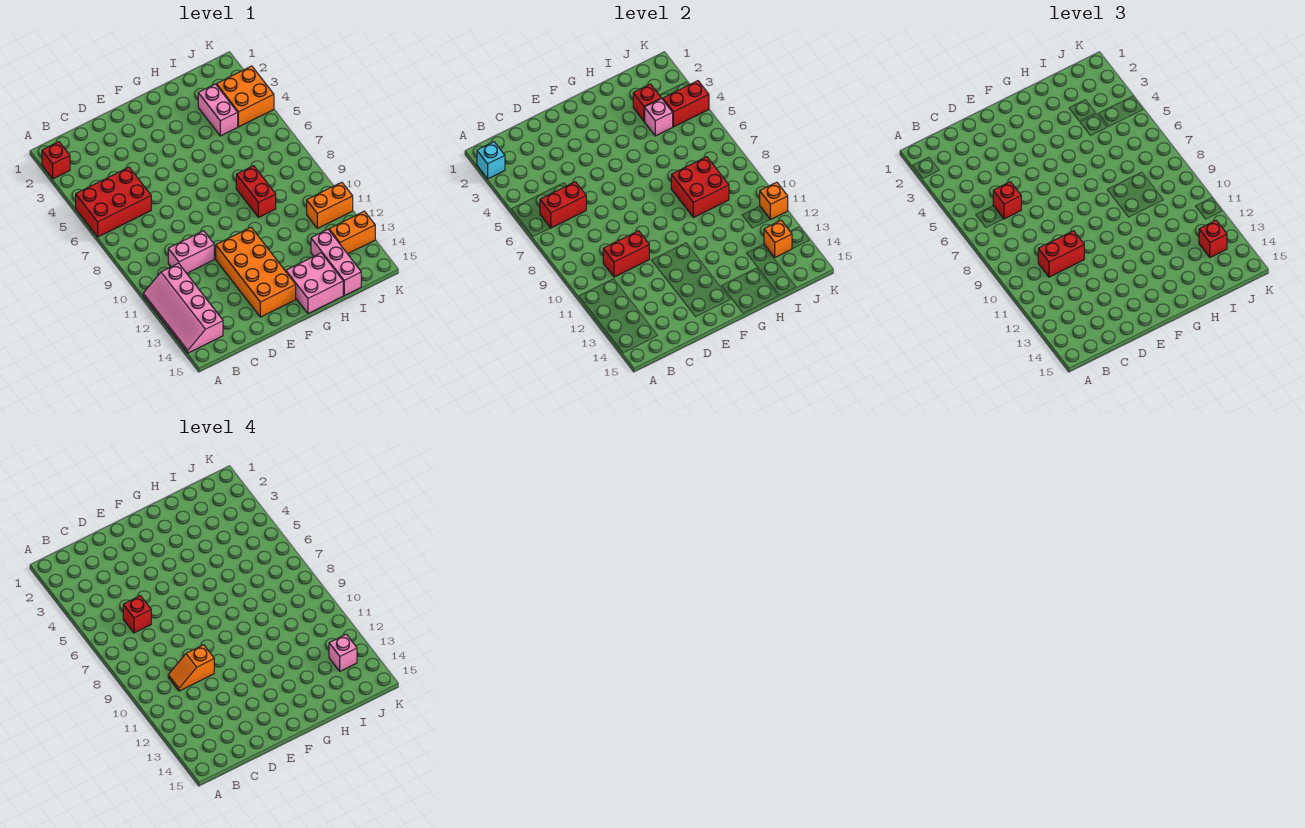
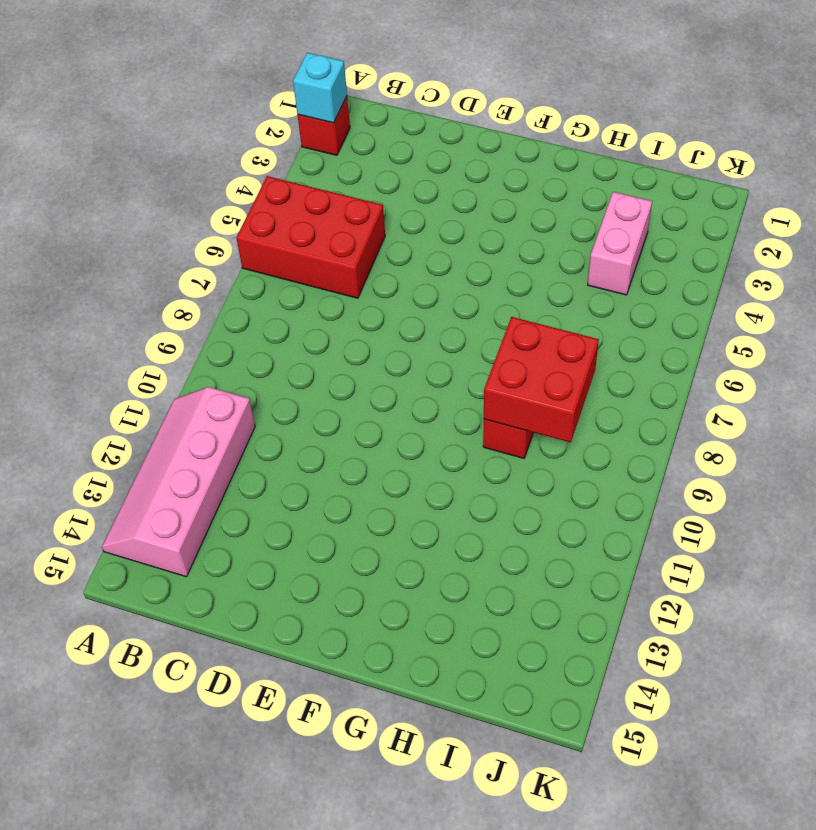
none -> pink brick C10:D10 level 1
none -> orange brick E11:F14 level 1
none -> pink brick G14:H15 level 1

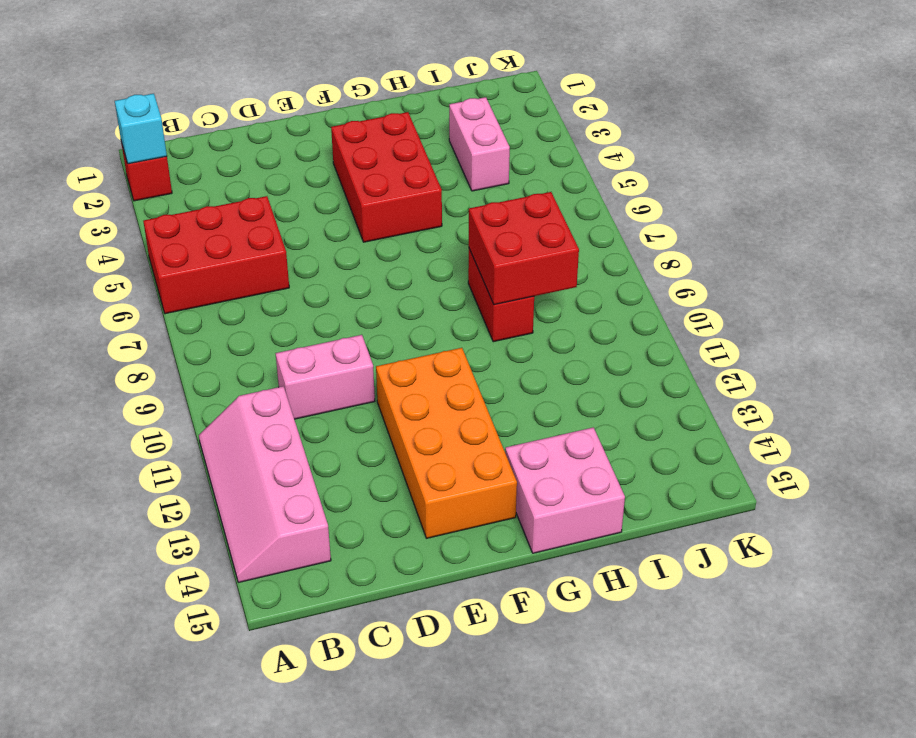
red brick F3:G5 level 1 -> none
none -> pink brick I13:I15 level 1
none -> orange brick J3:K4 level 1
none -> orange brick J11:K11 level 1

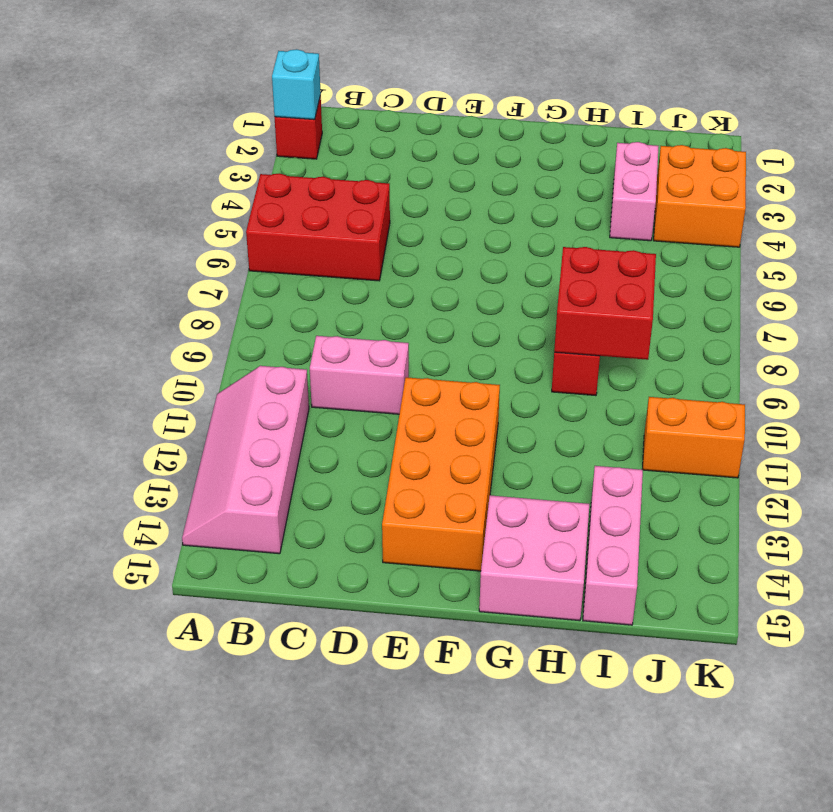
none -> orange brick J13:K13 level 1
none -> red brick B6:C6 level 2
none -> red brick C10:D10 level 2

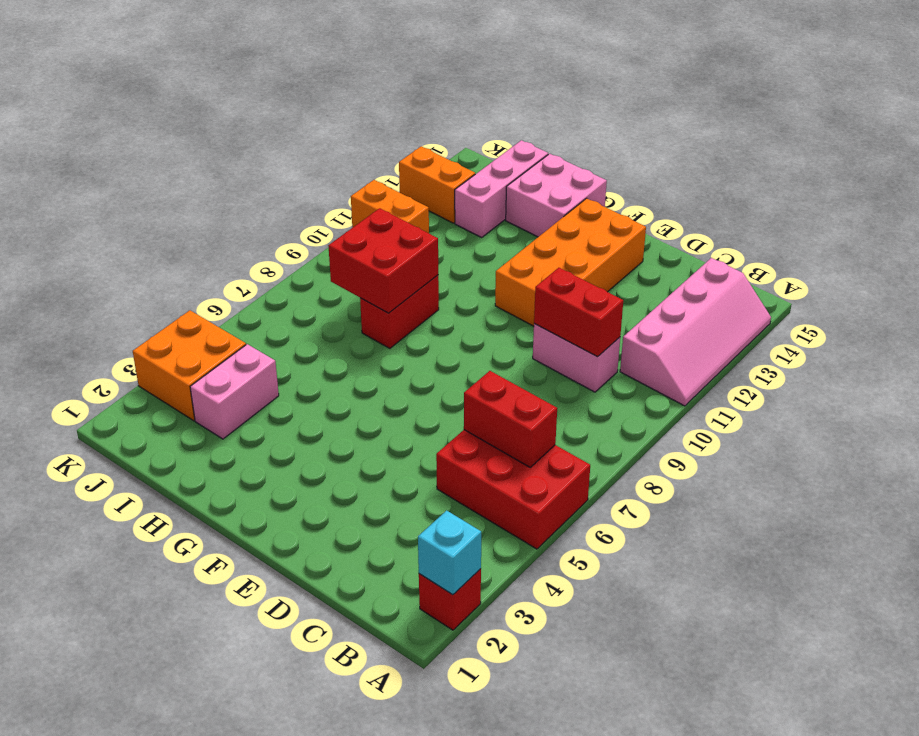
none -> red brick I3 level 2
none -> pink brick I4 level 2
none -> red brick J4:K4 level 2

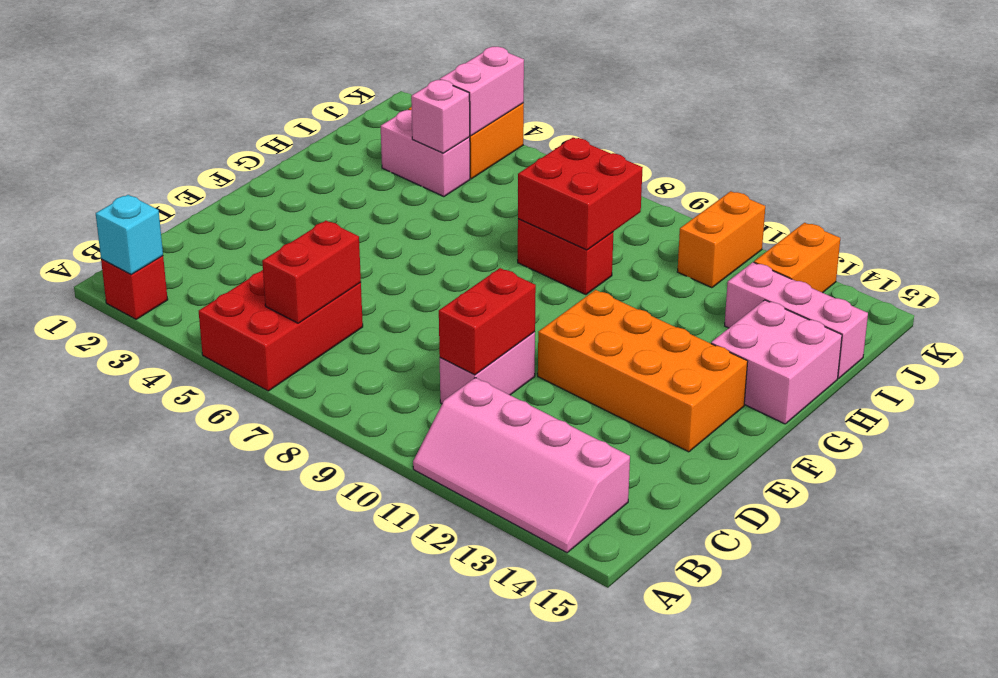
pink brick J4:K4 level 2 -> red brick J4:K4 level 2
none -> red brick I3 level 2
none -> orange brick J13 level 2
none -> orange brick K11 level 2

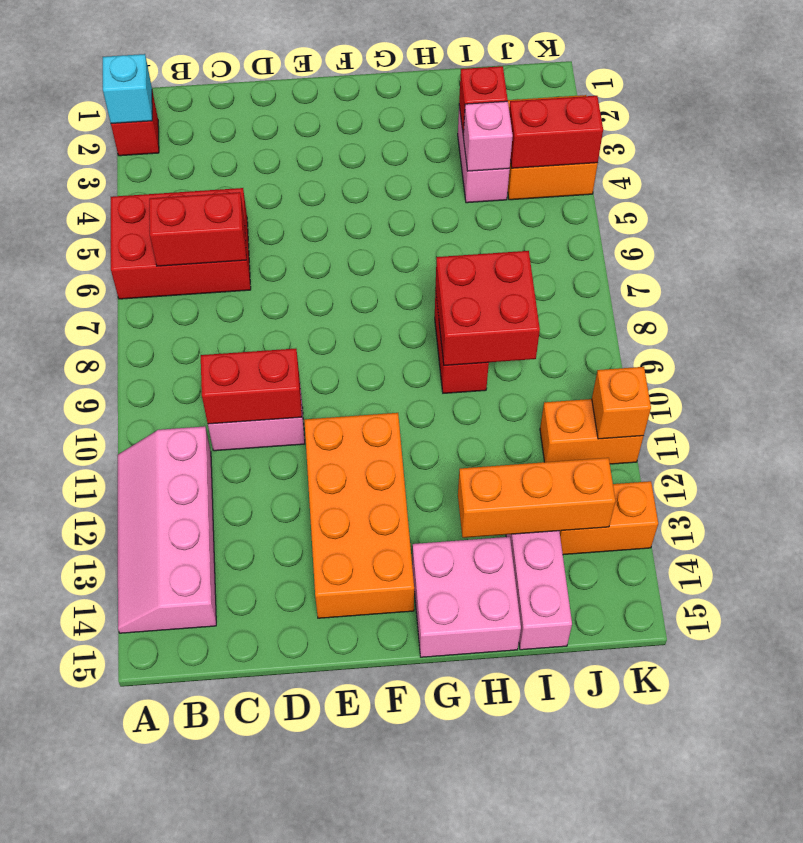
orange brick H13:J13 level 2 -> orange brick J13 level 2
none -> red brick C6 level 3
none -> red brick C10:D10 level 3
none -> red brick J13 level 3

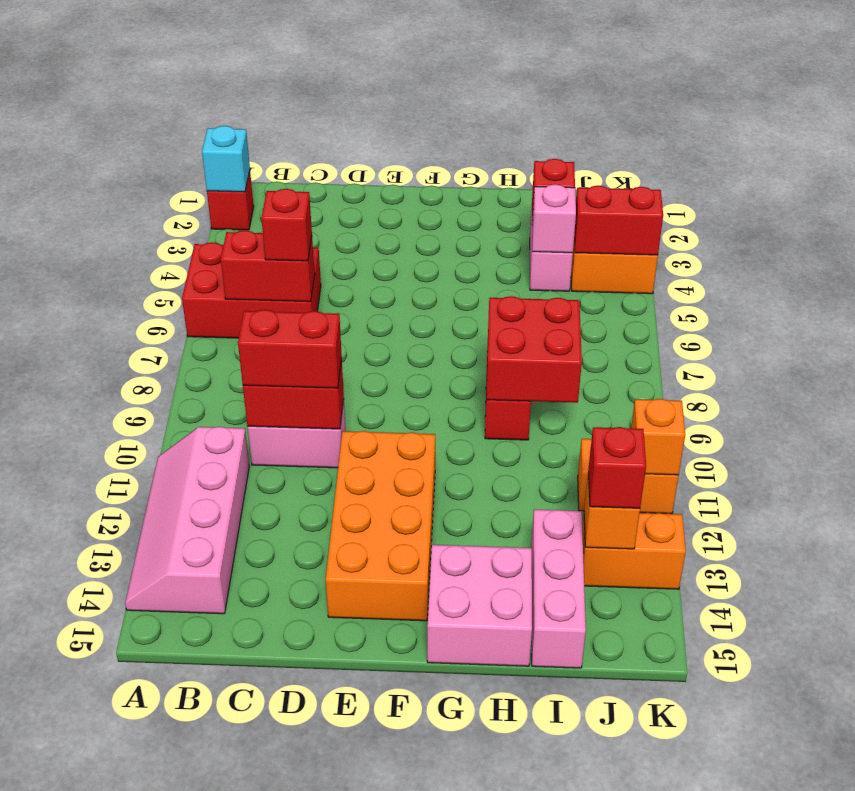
none -> red brick C6 level 4
none -> orange slope C10:D10 level 4 top D
none -> pink brick J13 level 4

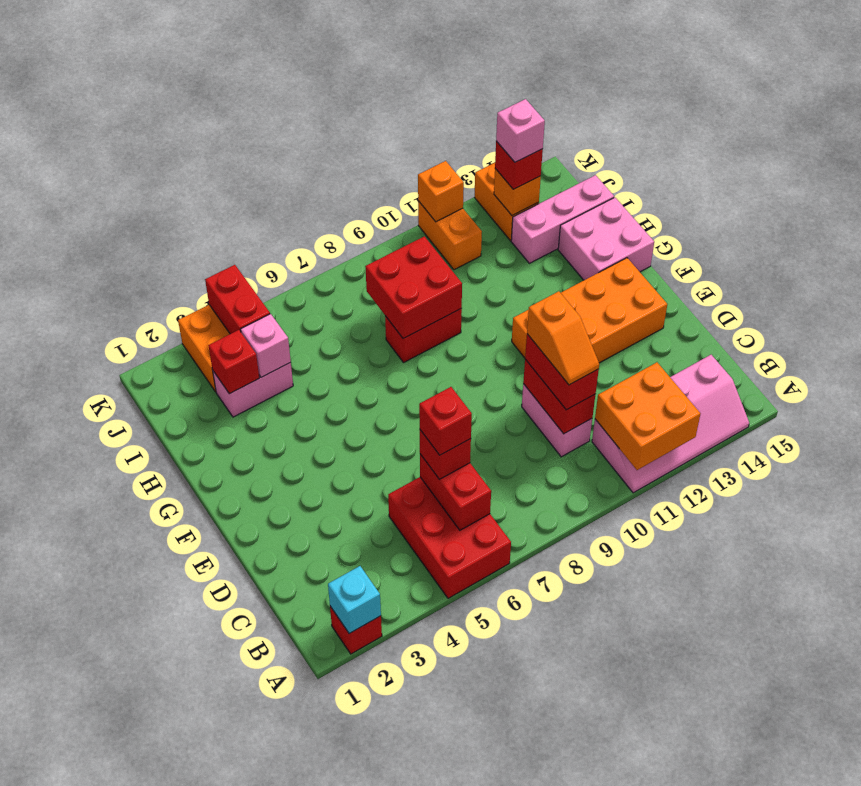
orange brick A11:B12 level 2 -> none

